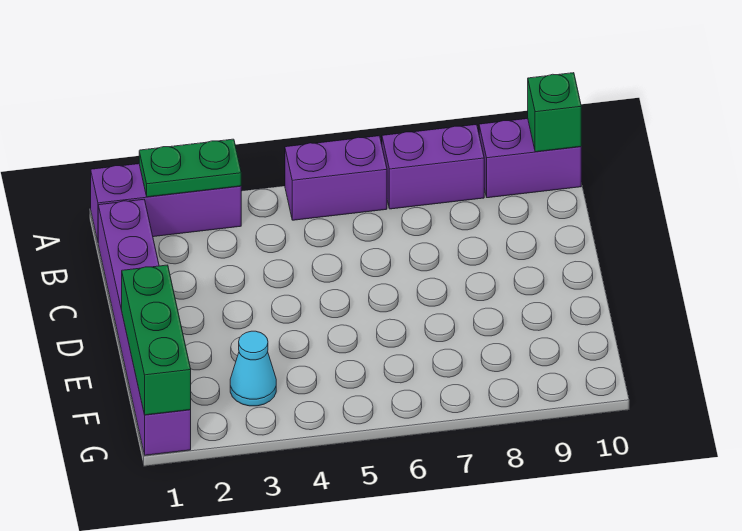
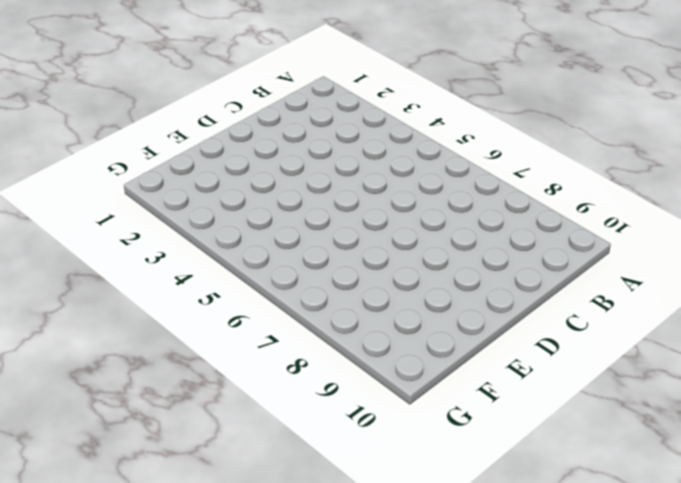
none -> purple brick A1:A3 level 1
none -> purple brick A5:A6 level 1

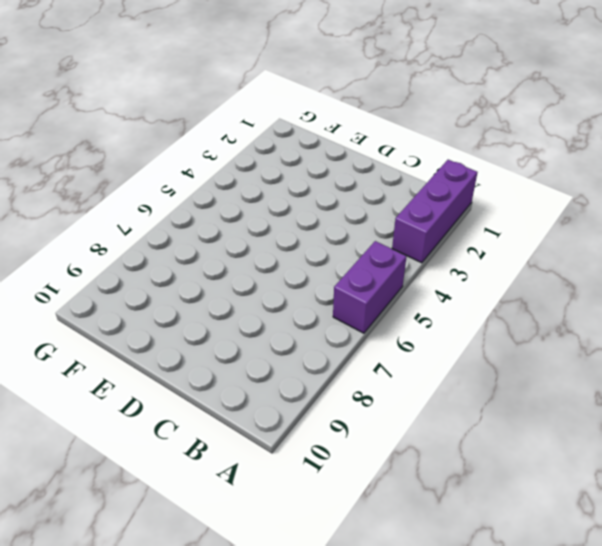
none -> purple brick A7:A8 level 1
none -> purple brick A9:A10 level 1

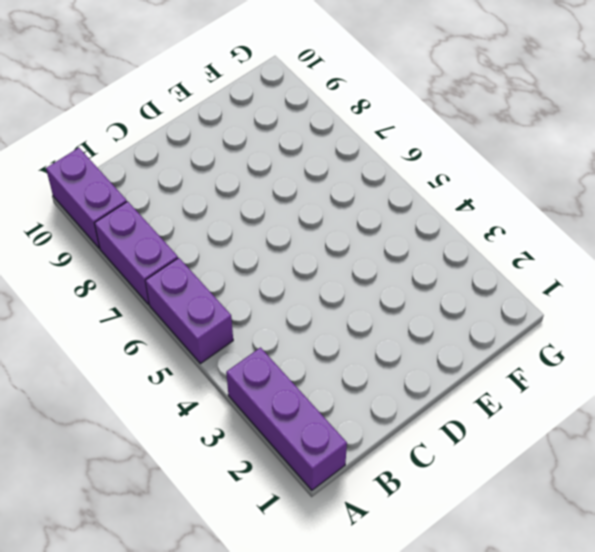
none -> purple brick B1:G1 level 1
none -> cyan cone F3 level 1

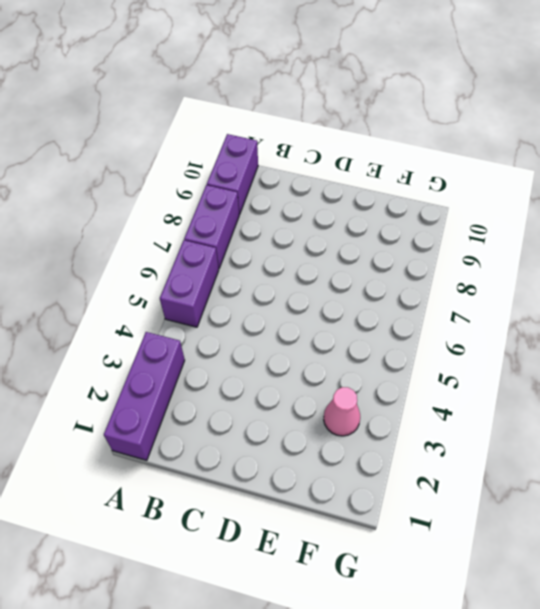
pink cone F3 level 1 -> cyan cone F3 level 1
none -> purple brick B1:G1 level 1
none -> green plate A2:A3 level 2

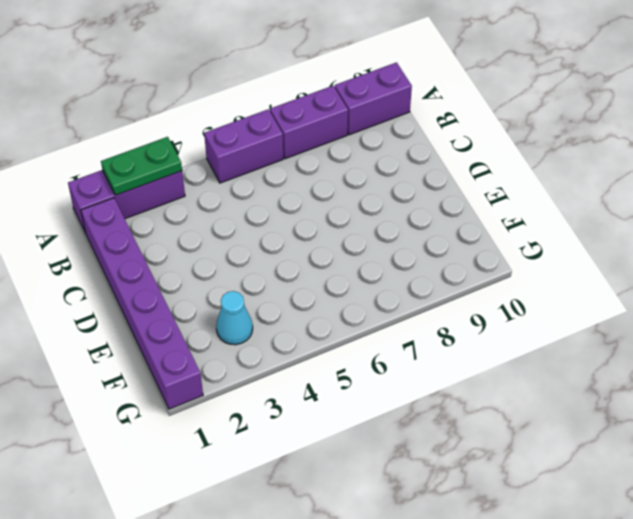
none -> green brick A10 level 2
none -> green brick E1:G1 level 2

